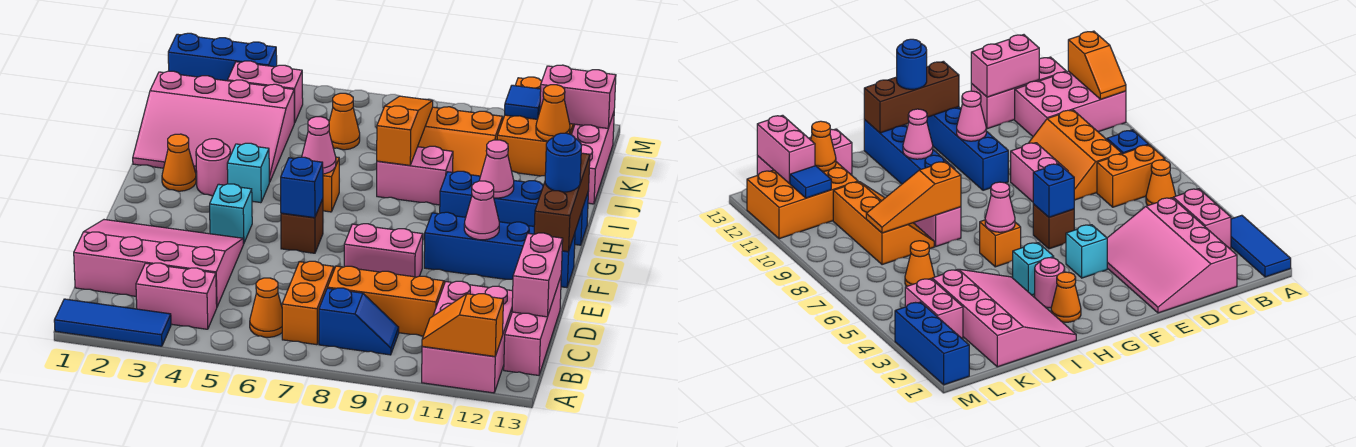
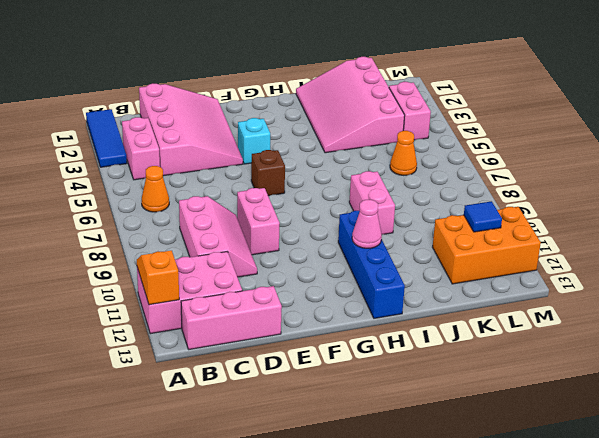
pink slope C8:D10 level 1 top C -> orange slope C8:D10 level 1 top C
none -> orange brick B7:C7 level 1
none -> blue slope B8:B9 level 1 top 8
none -> blue brick F10:F13 level 1
none -> orange cone H2 level 1

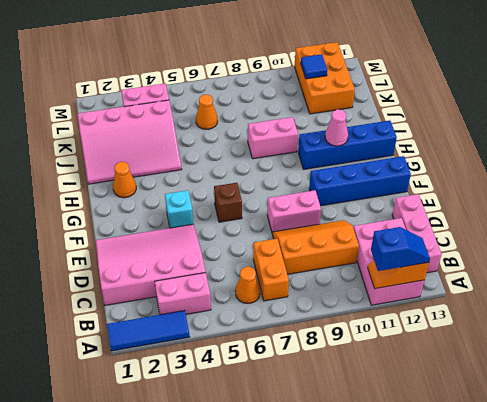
blue slope A11:A12 level 3 top 11 -> blue slope B8:B9 level 1 top 8
none -> pink round brick H3 level 1
none -> cyan brick H4 level 1
none -> orange brick H6 level 1
none -> orange slope J8:K10 level 1 top K

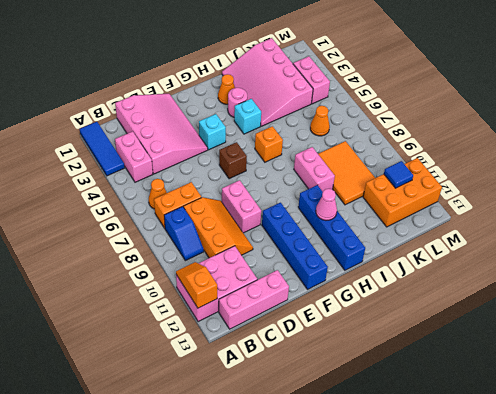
orange tile J8:K10 level 1 -> orange slope J8:K10 level 1 top K
none -> pink brick J13:L13 level 1
none -> blue brick M1:M3 level 1
none -> pink brick C13:D13 level 2
none -> blue brick F6 level 2

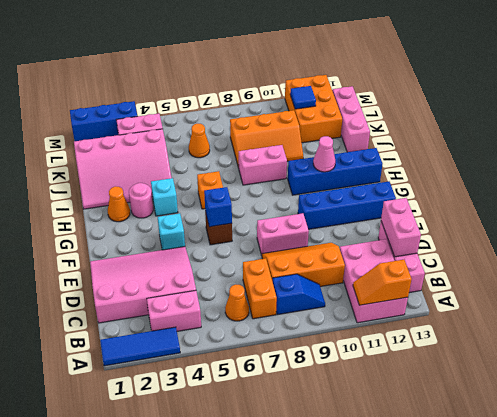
none -> pink cone F11 level 2
none -> brown brick F13:H13 level 2
none -> pink cone H6 level 2
none -> orange slope I8:K8 level 2 top I

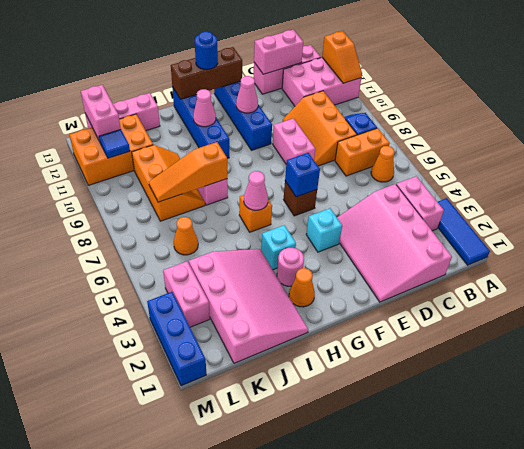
none -> orange cone K12 level 2

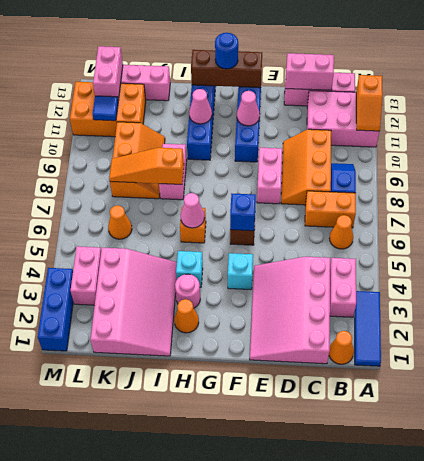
orange cone B1 level 1 -> orange cone K12 level 2

